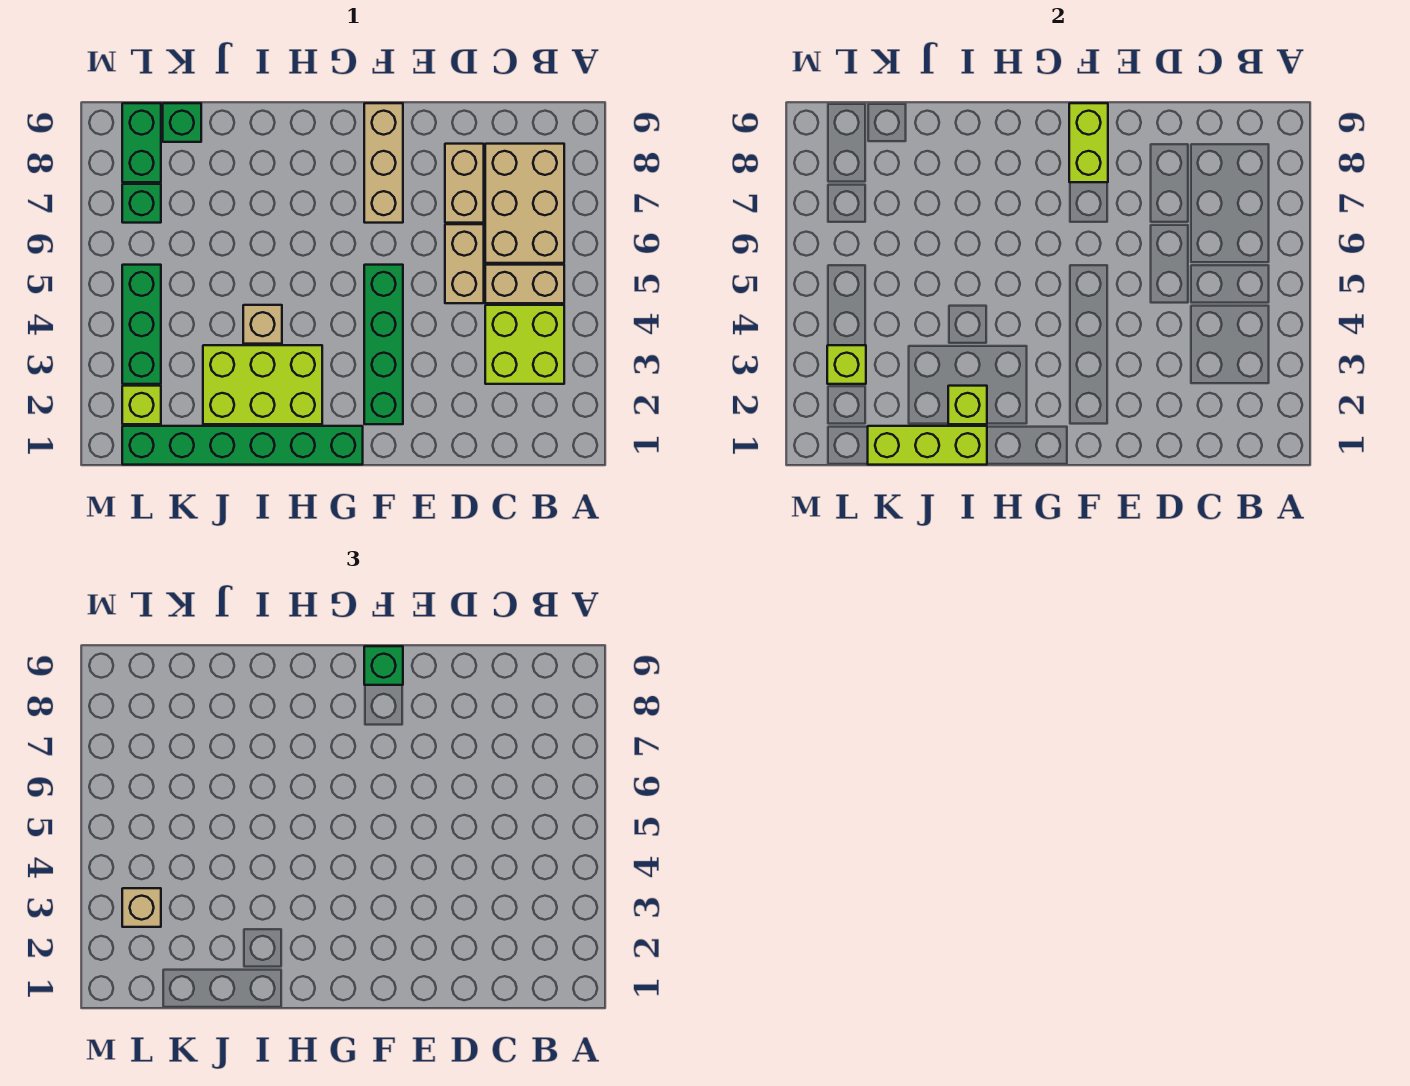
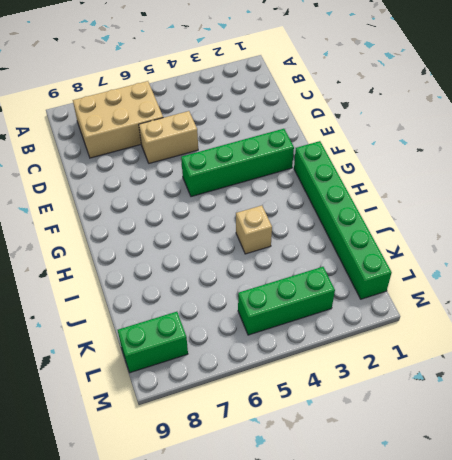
none -> lime brick B3:C4 level 1
none -> tan brick B5:C5 level 1
none -> tan brick D7:D8 level 1

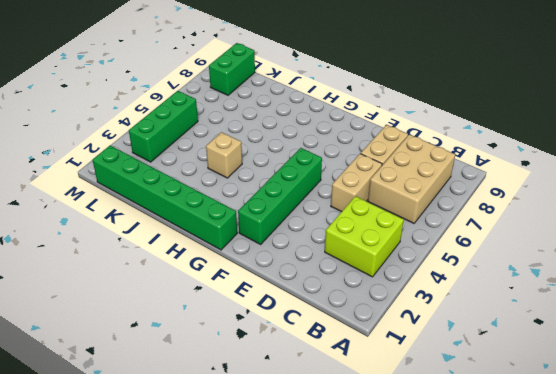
none -> tan brick B5:C5 level 1
none -> tan brick F7:F9 level 1
none -> lime brick H2:J3 level 1

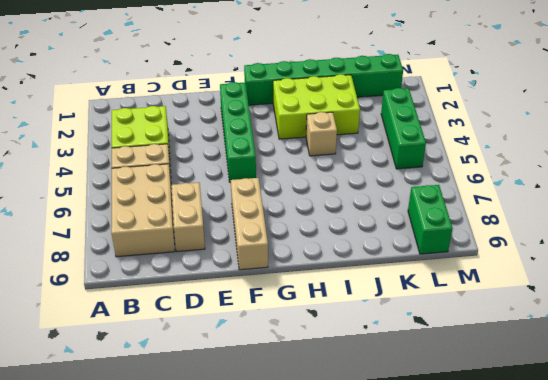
none -> tan brick D5:D6 level 1
none -> green brick K9 level 1
none -> lime brick L2 level 1

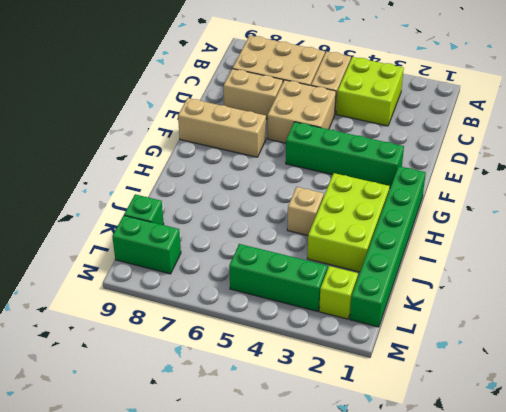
tan brick D5:E6 level 1 -> tan brick D5:D6 level 1
none -> green brick L7 level 1
none -> lime brick F8:F9 level 2
none -> lime brick I1:K1 level 2

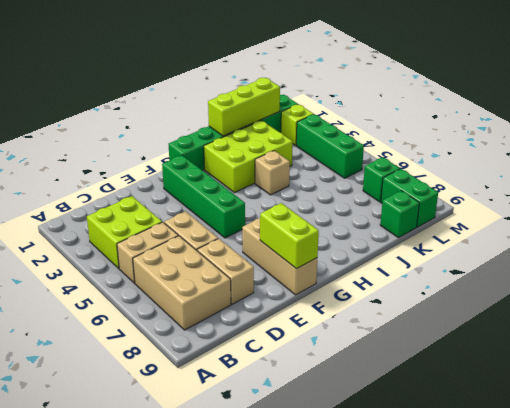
none -> lime brick I2 level 2
none -> lime brick L3 level 2
none -> green brick F9 level 3

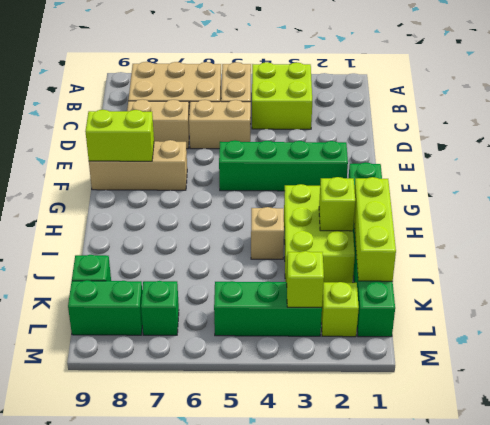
none -> green brick F9 level 3
none -> tan brick L3 level 3

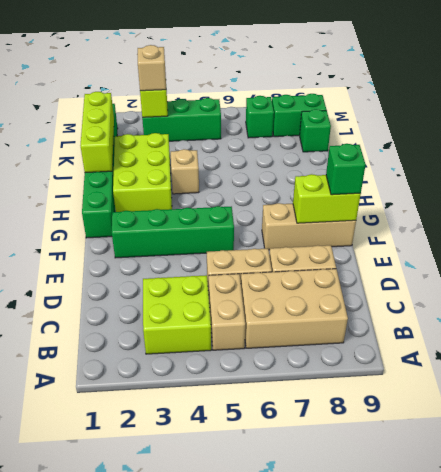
none -> lime brick L2 level 1
none -> lime brick I2 level 2

